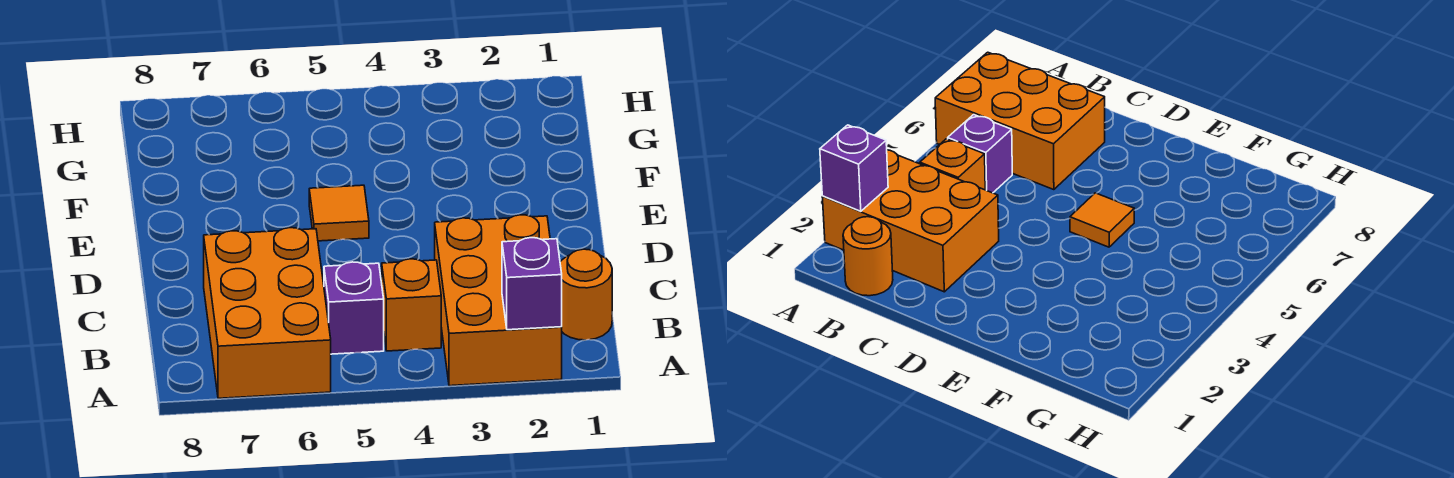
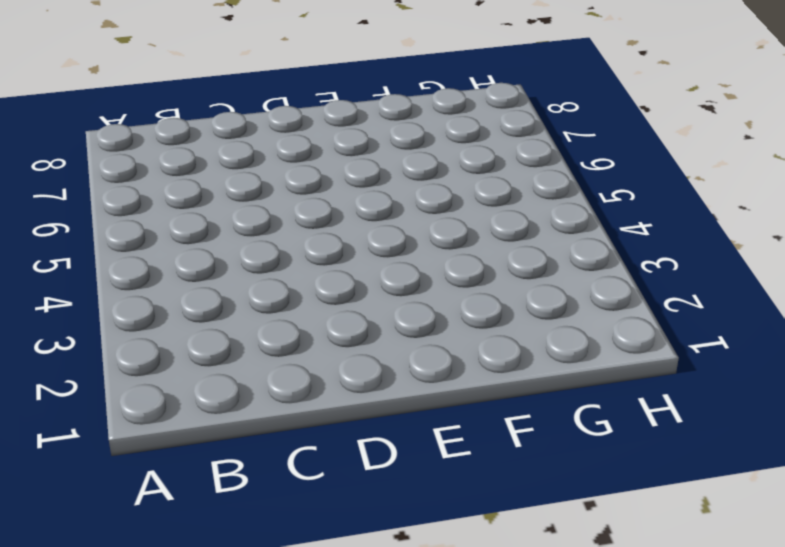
none -> orange brick A2:C3 level 1
none -> orange brick A6:C7 level 1

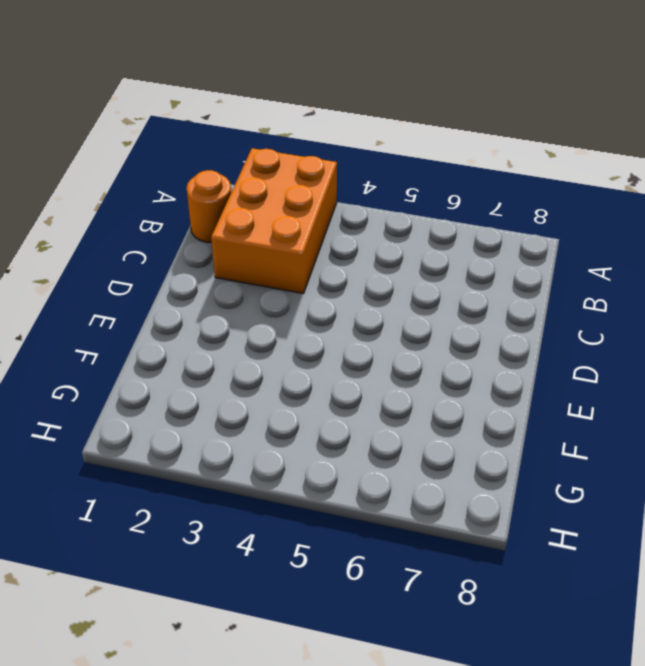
none -> orange brick A6:C7 level 1
none -> orange brick B4 level 1

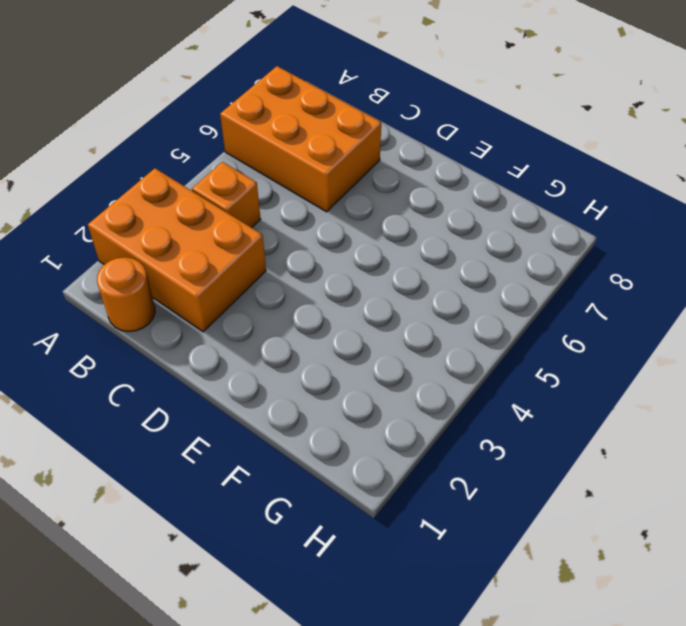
none -> purple brick B5 level 1
none -> orange tile E5 level 1

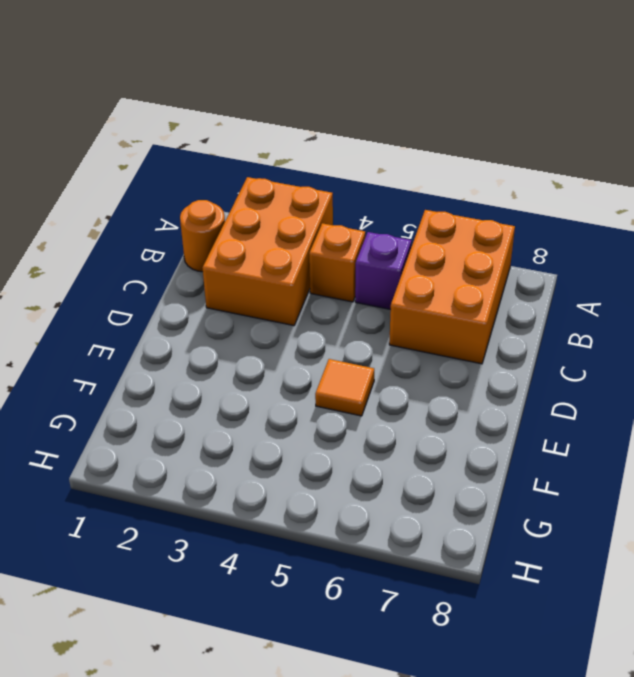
none -> purple brick A2 level 2

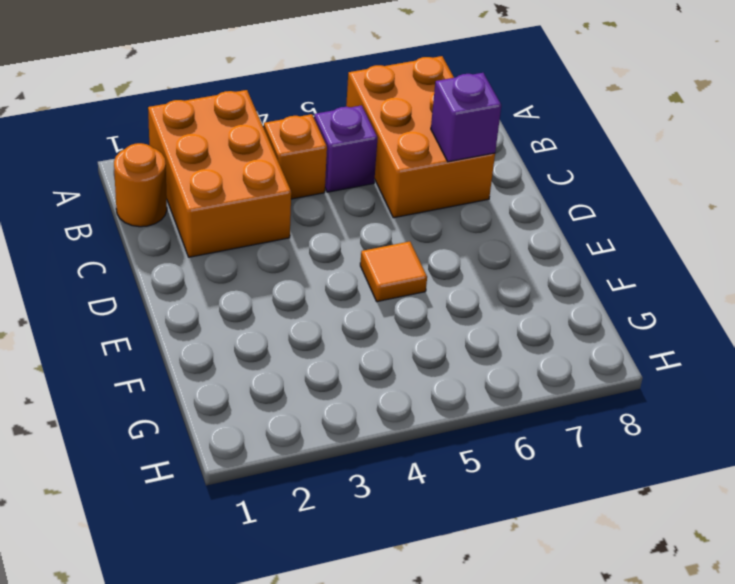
purple brick C7 level 2 -> purple brick A2 level 2

